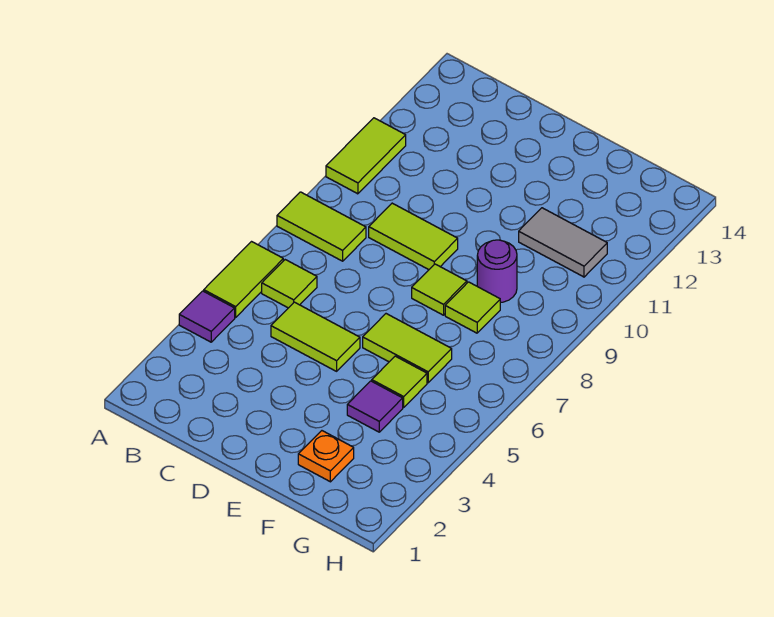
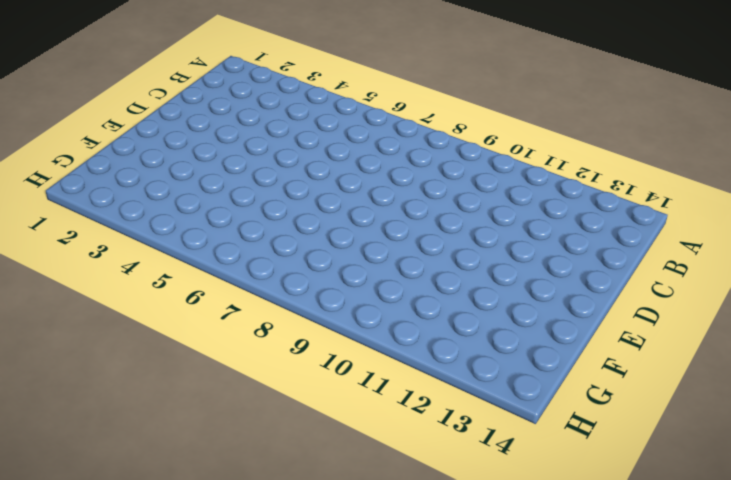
none -> purple tile A4 level 1
none -> lime tile A5:A6 level 1
none -> lime tile A8:B8 level 1

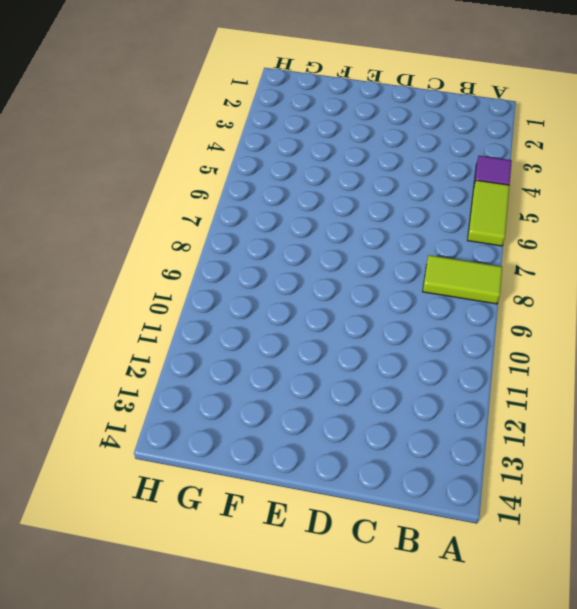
none -> lime tile A10:A11 level 1
none -> lime tile B6 level 1
none -> lime tile C5:D5 level 1

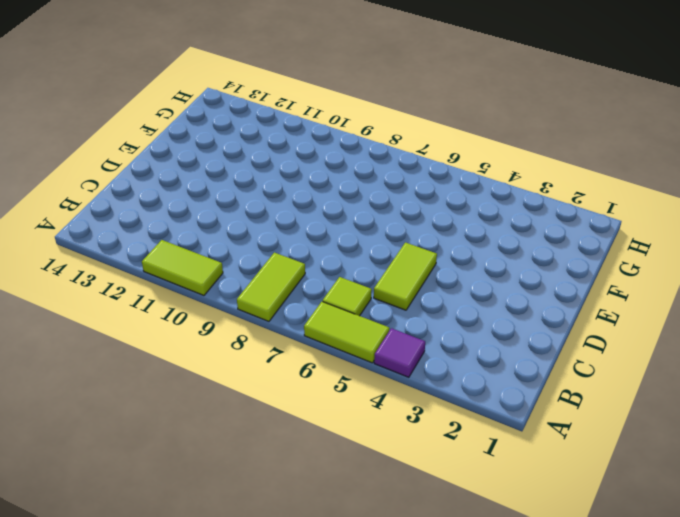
none -> lime tile C9:D9 level 1
none -> lime tile E6:F6 level 1
none -> lime tile E8 level 1

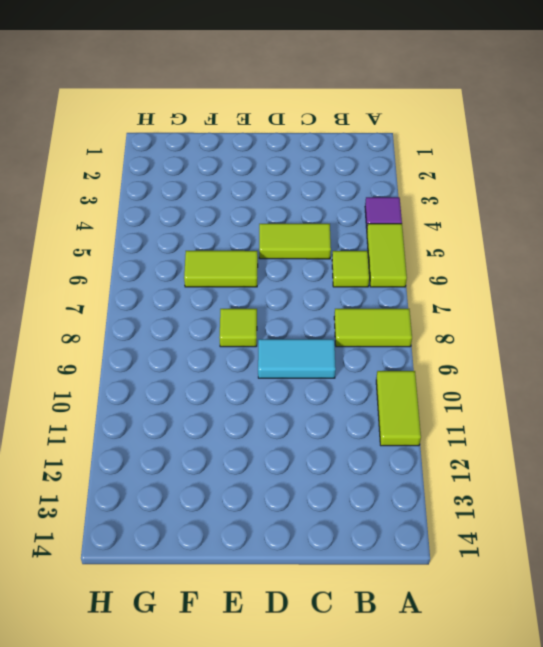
cyan tile C9:D9 level 1 -> lime tile C9:D9 level 1
none -> orange plate F2 level 1
none -> purple tile F4 level 1
none -> lime tile F5 level 1

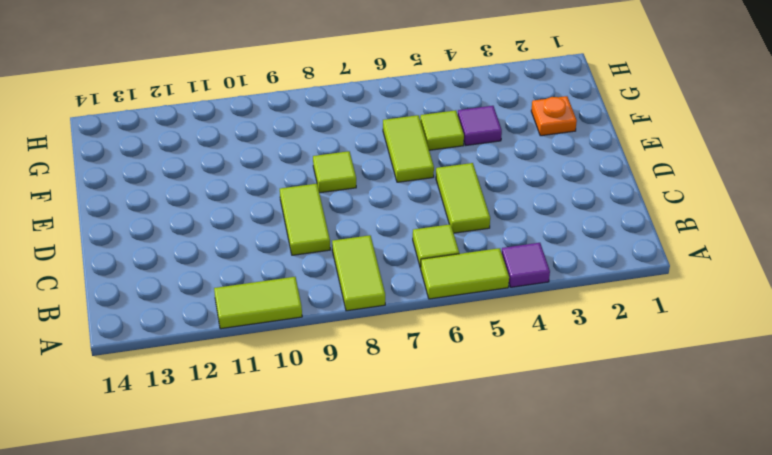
none -> lime tile F8 level 1
none -> purple round brick F9 level 1
none -> grey tile F11:G11 level 1

